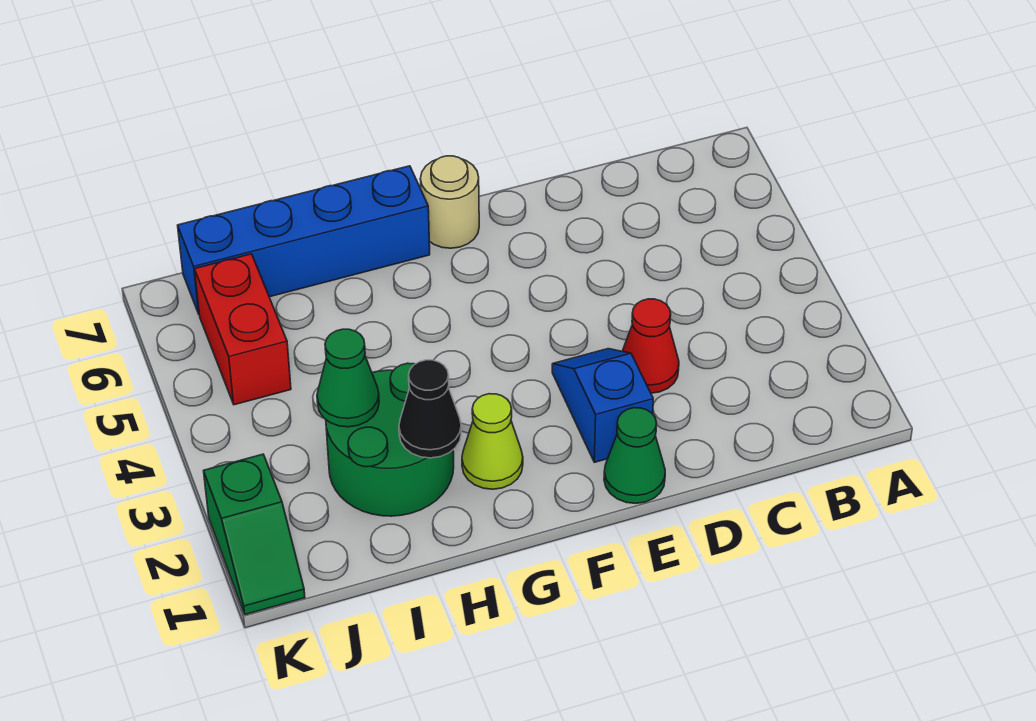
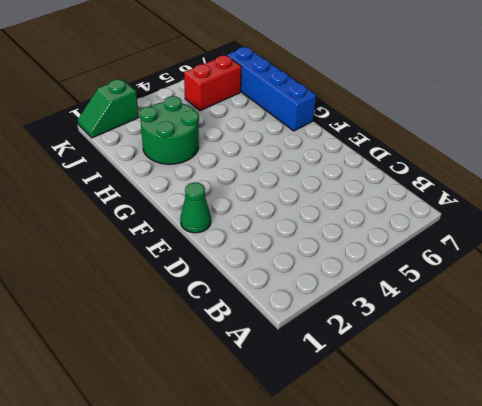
none -> red cone D3 level 1
none -> blue slope E2:E3 level 1 top 2

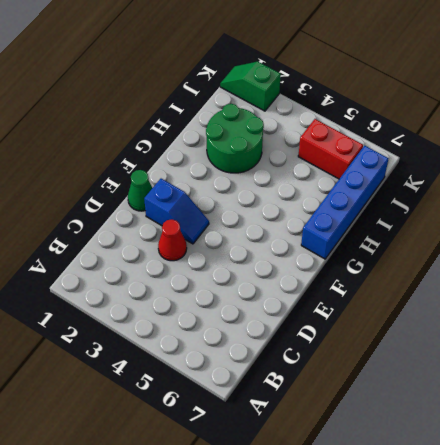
none -> tan round brick F7 level 1
none -> lime cone G2 level 1

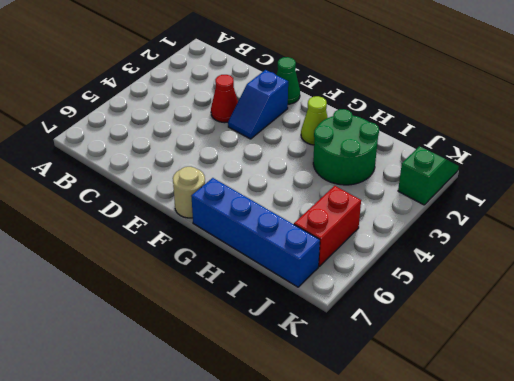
none -> black cone H2 level 2
none -> green cone I3 level 2

